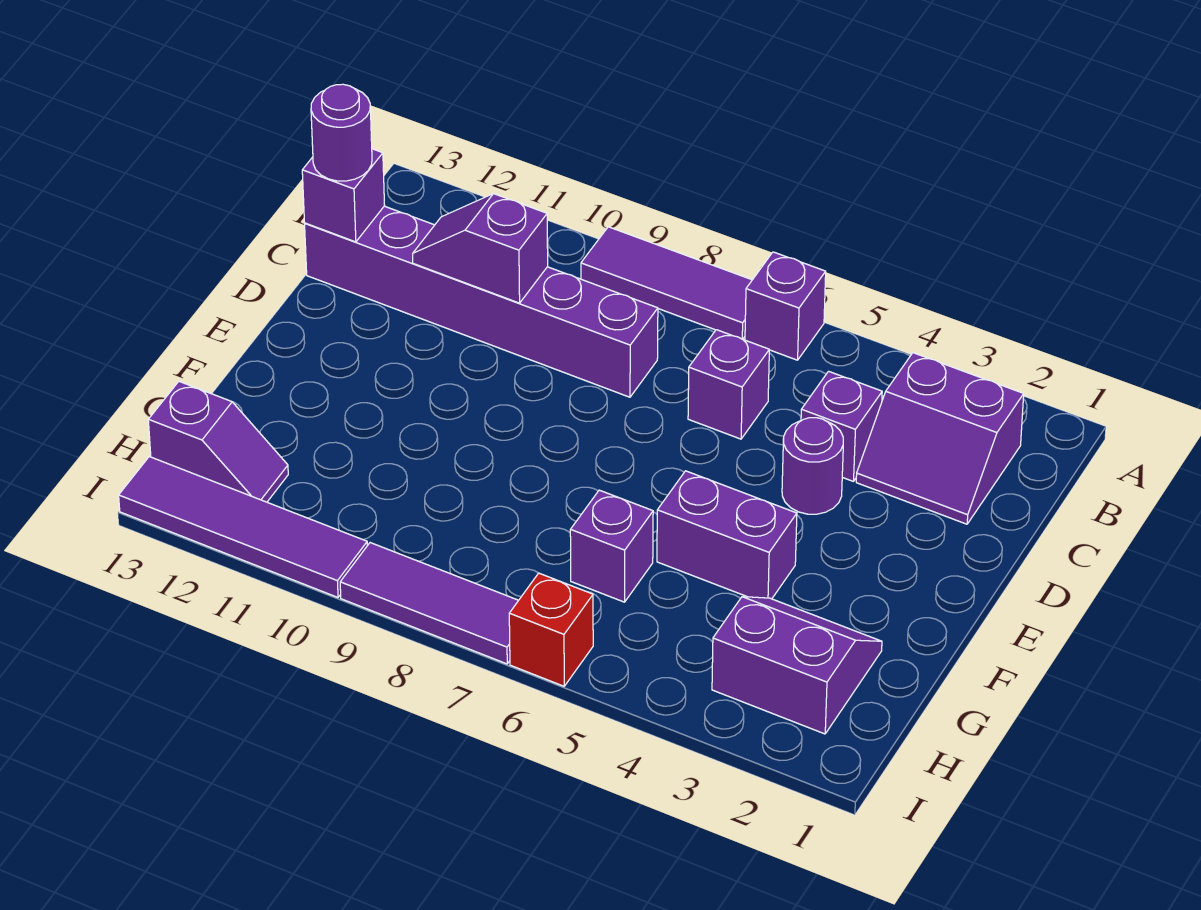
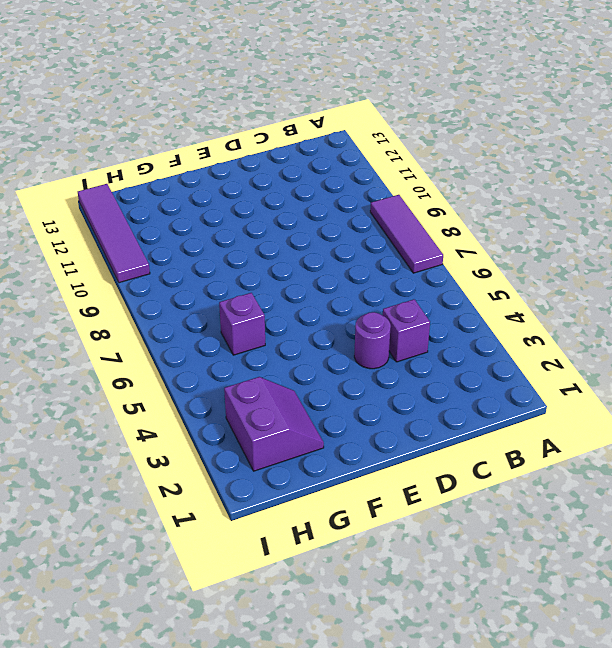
none -> purple brick A6 level 1
none -> purple slope B2:C3 level 1 top B
none -> purple brick C6 level 1

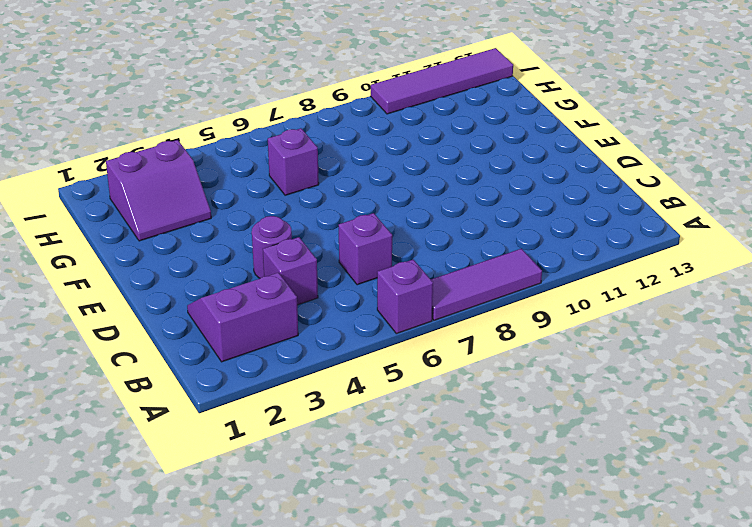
none -> purple brick C8:C13 level 1
none -> purple brick F4:F5 level 1
none -> purple slope H12:H13 level 1 top 13

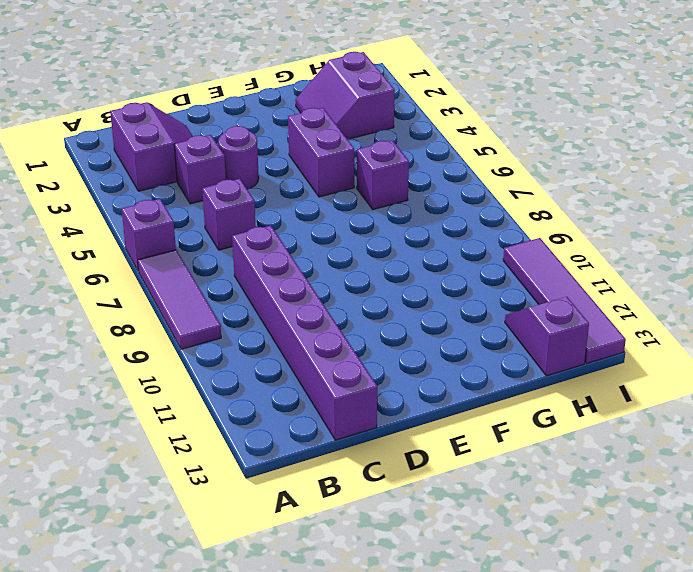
none -> red brick I6 level 1
none -> purple tile I7:I9 level 1
none -> purple slope C10:C11 level 2 top 10

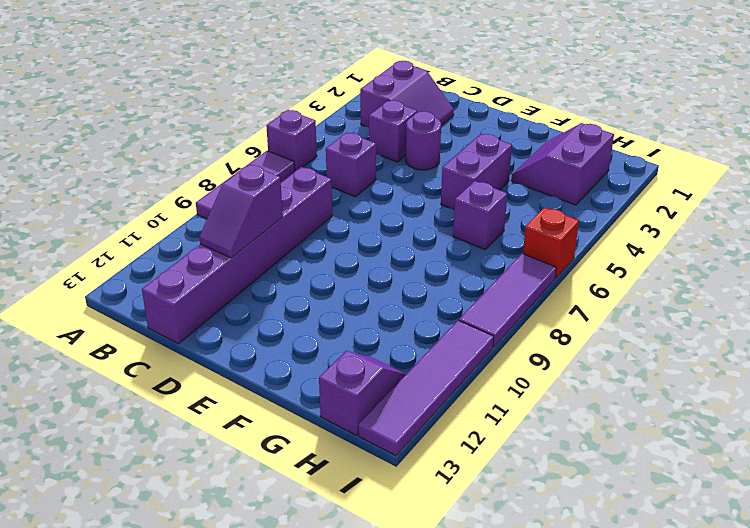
none -> purple brick C13 level 2
none -> purple round brick C13 level 3

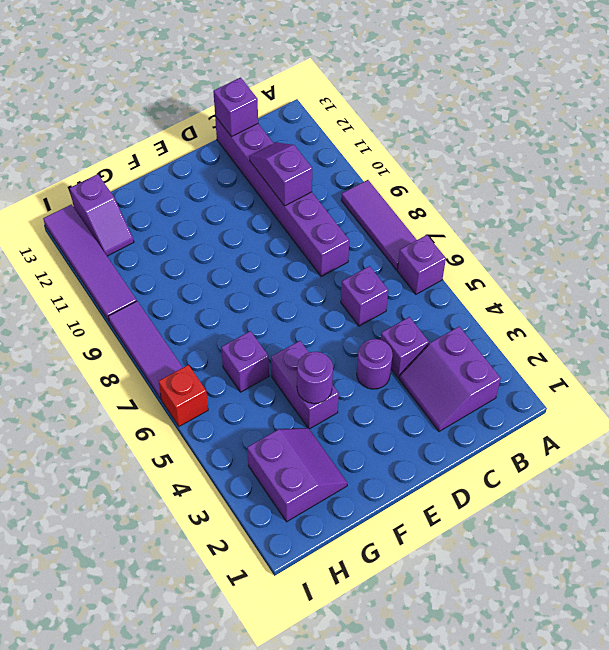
purple round brick F4 level 2 -> purple round brick C13 level 3

